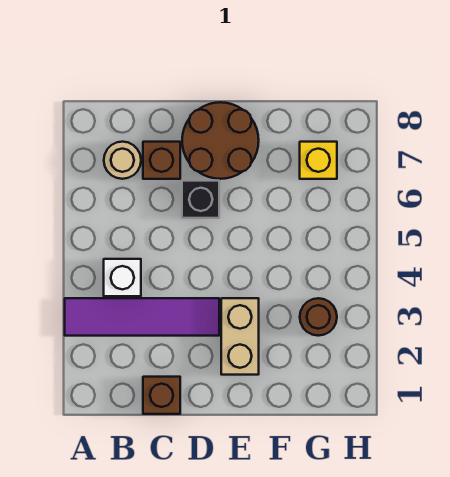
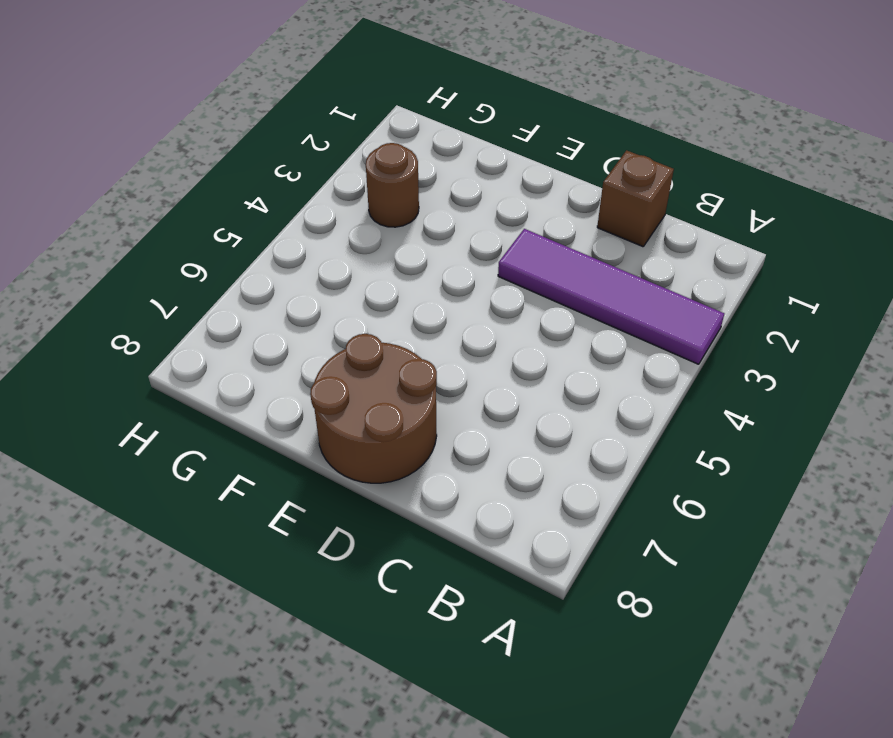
none -> white brick B4 level 1
none -> tan round brick B7 level 1

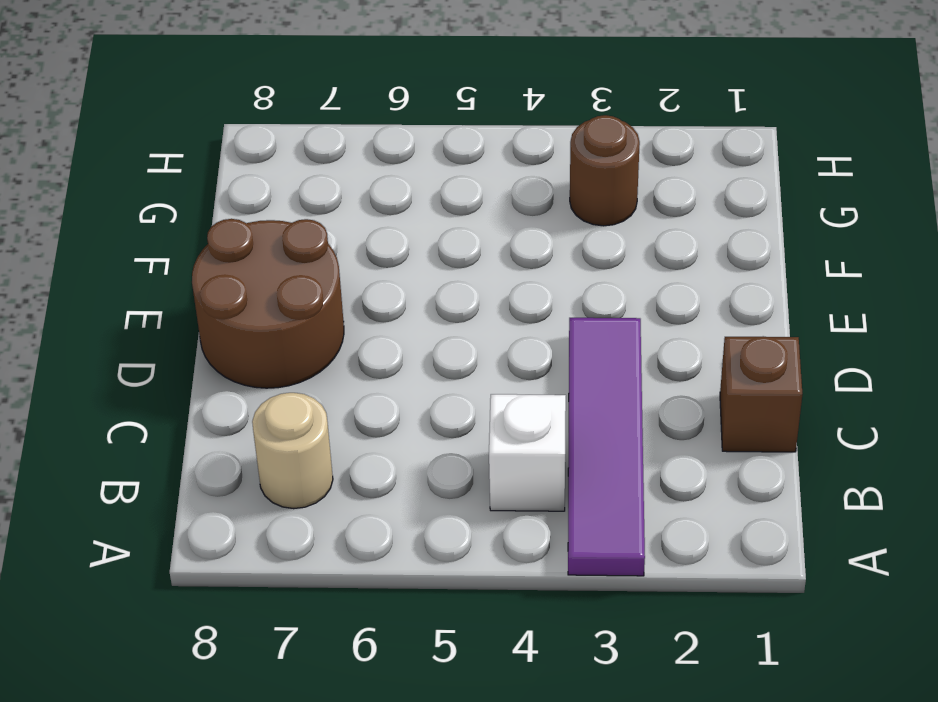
none -> brown brick C7 level 1
none -> black brick D6 level 1

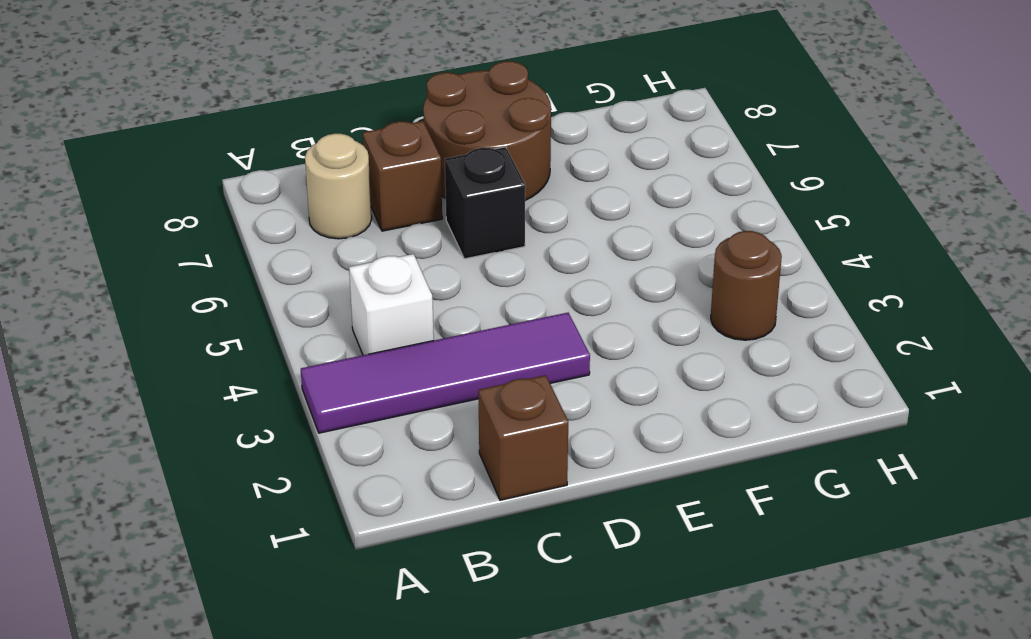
none -> tan brick E2:E3 level 1
none -> yellow brick G7 level 1

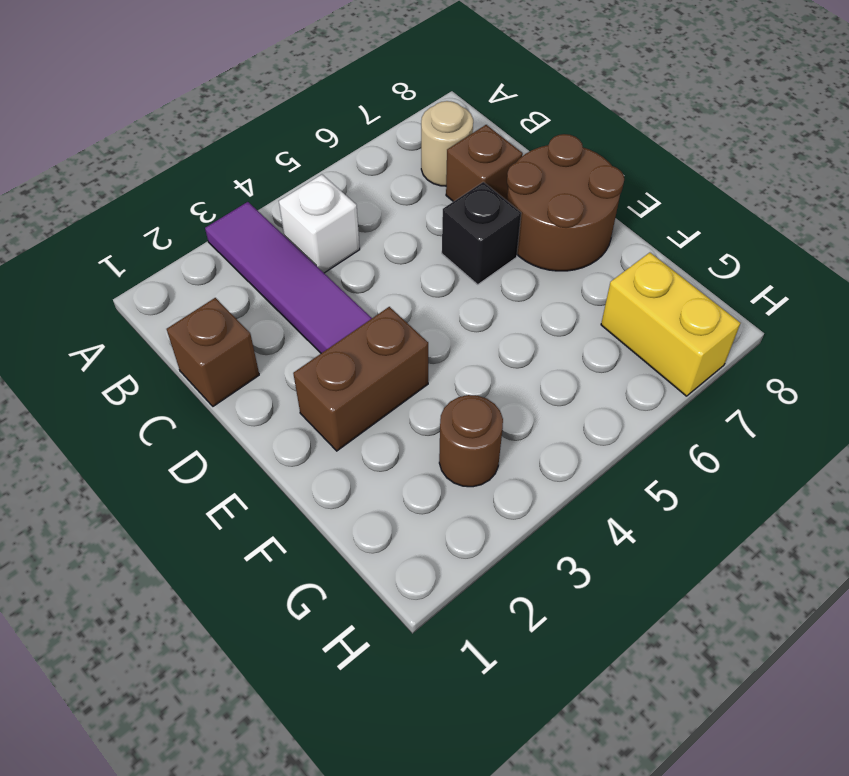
brown brick E2:E3 level 1 -> tan brick E2:E3 level 1
yellow brick G7:H7 level 1 -> yellow brick G7 level 1

